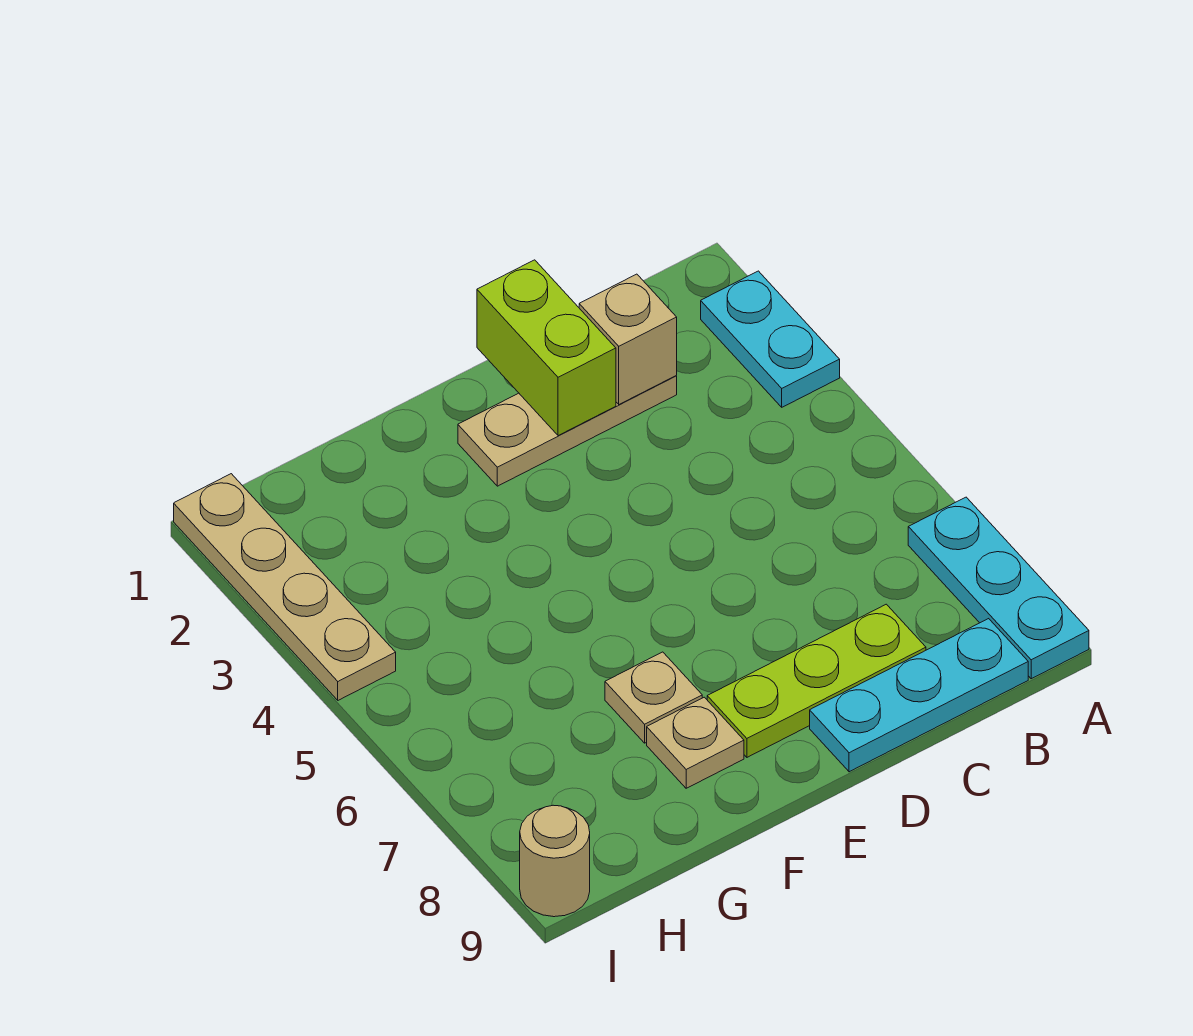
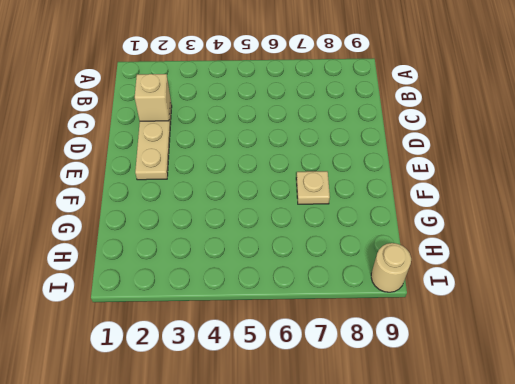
none -> cyan plate A2:A3 level 1
none -> cyan plate A7:A9 level 1

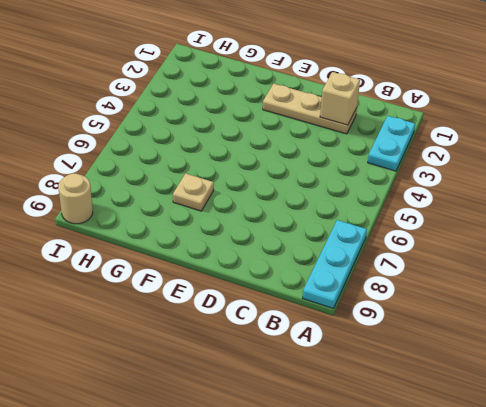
none -> cyan plate B9:D9 level 1
none -> lime plate C8:E8 level 1

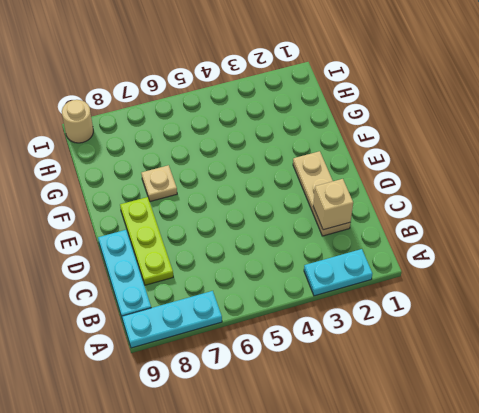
none -> tan plate F8 level 1
none -> tan plate I1:I4 level 1

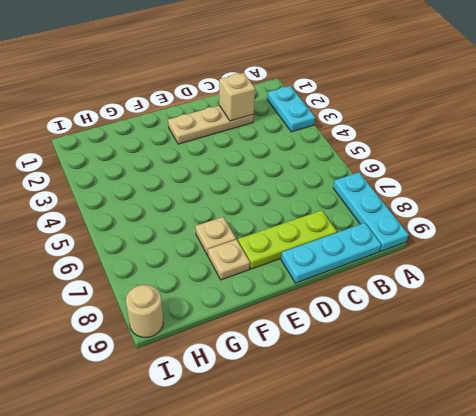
none -> tan plate I1:I4 level 1
none -> lime brick D1:D2 level 2

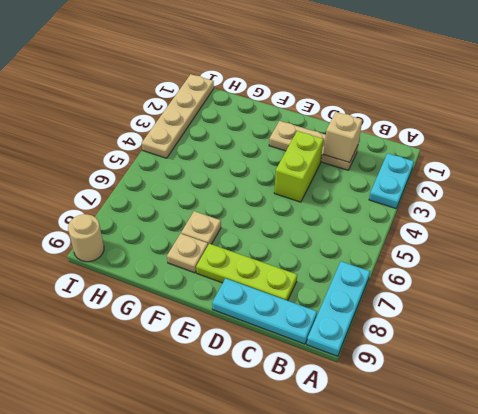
lime brick D3:D4 level 1 -> lime brick D1:D2 level 2

